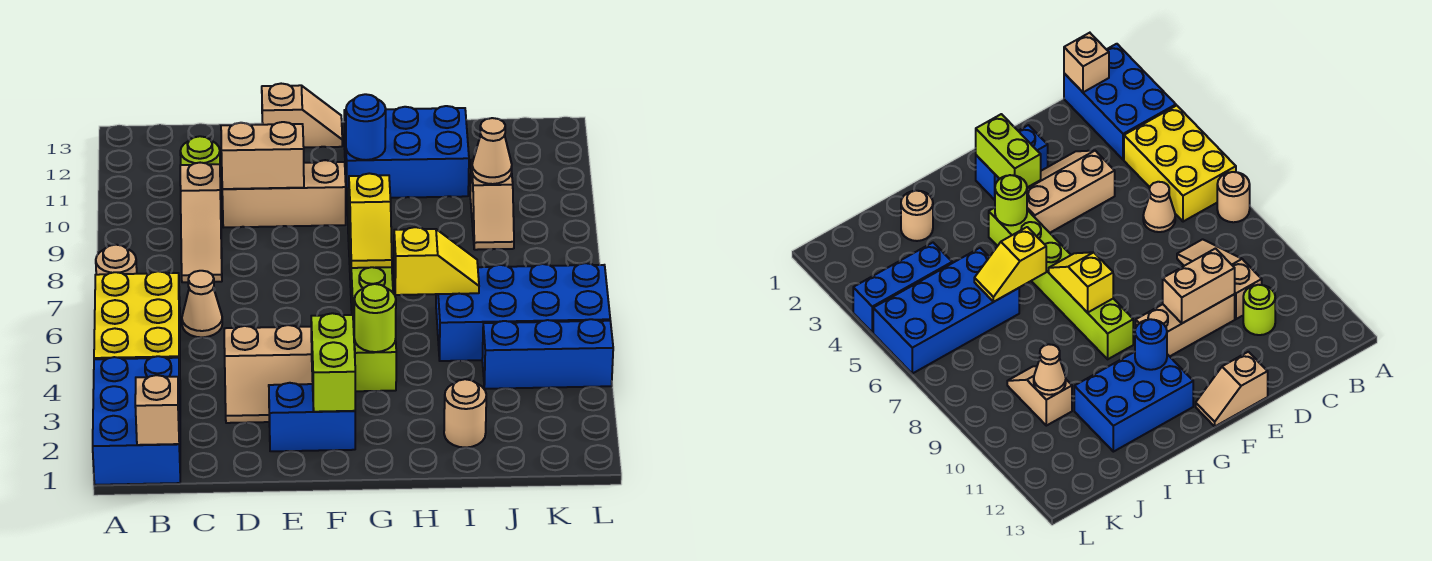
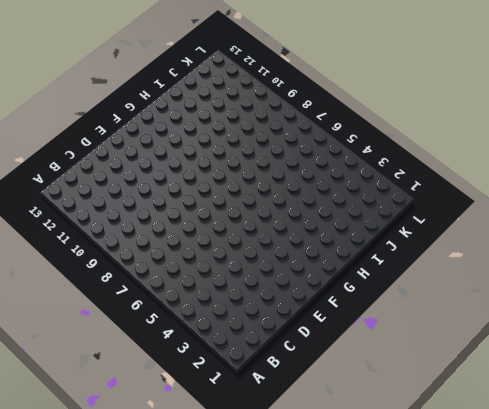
none -> blue brick A1:B3 level 1
none -> yellow brick A4:B6 level 1
none -> tan round brick A7 level 1

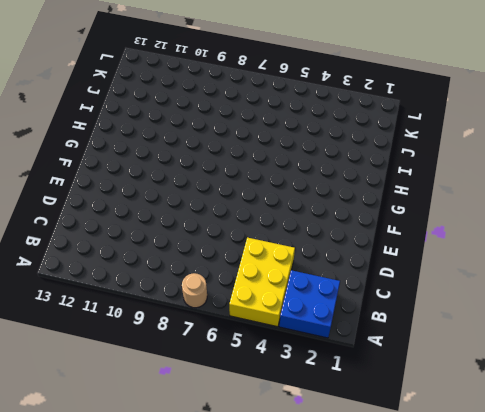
blue brick A2:B3 level 1 -> blue brick A1:B3 level 1
yellow brick A4:C5 level 1 -> yellow brick A4:B6 level 1
none -> tan cone C6 level 1
none -> tan slope C8:C10 level 1 top 10
none -> lime round brick C11 level 1

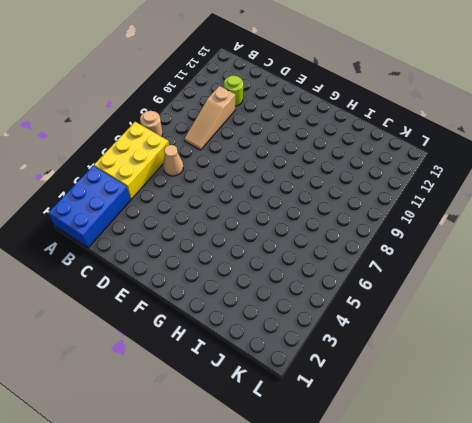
none -> tan slope D3:F4 level 1 top 4
none -> tan brick D10:F10 level 1
none -> blue brick E2:F2 level 1

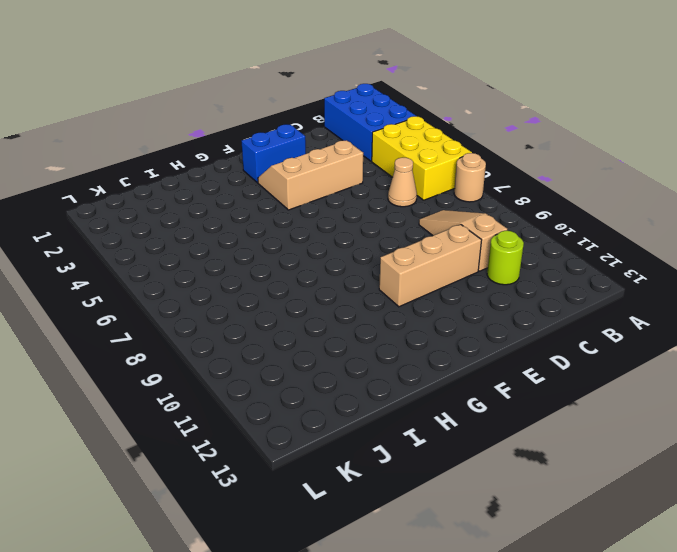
none -> tan slope E13:F13 level 1 top E
none -> lime brick G4:G9 level 1
none -> blue brick G11:I12 level 1

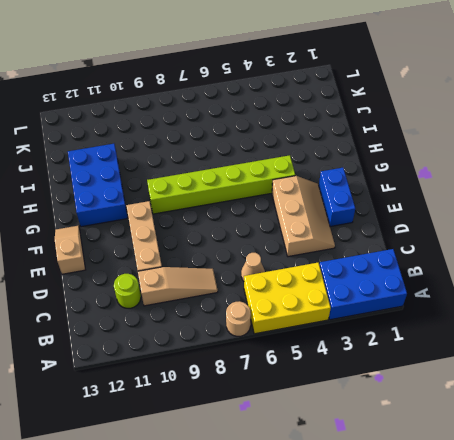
none -> tan round brick I2 level 1
none -> blue brick I5:L6 level 1
none -> blue brick J4:L4 level 1

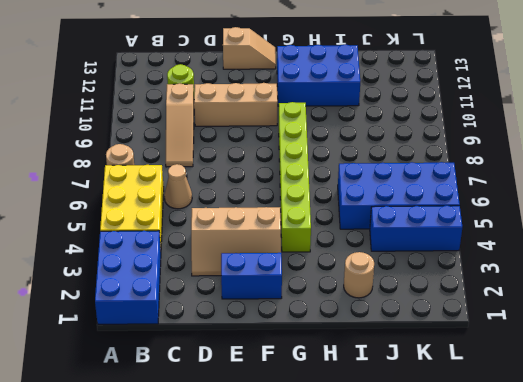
none -> tan slope J9:J10 level 1 top 10
none -> tan brick B1 level 2
none -> tan brick D10:E10 level 2

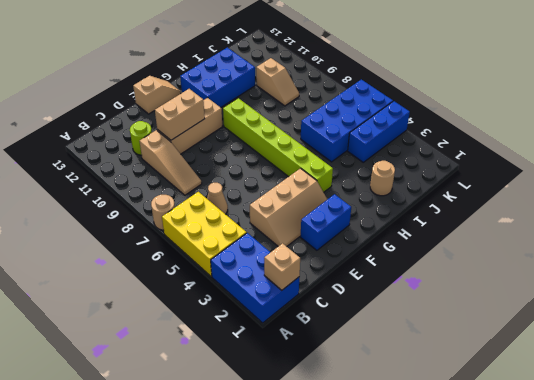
none -> lime brick F2:F3 level 2
none -> lime round brick G4 level 2
none -> yellow slope G7:G8 level 2 top 8

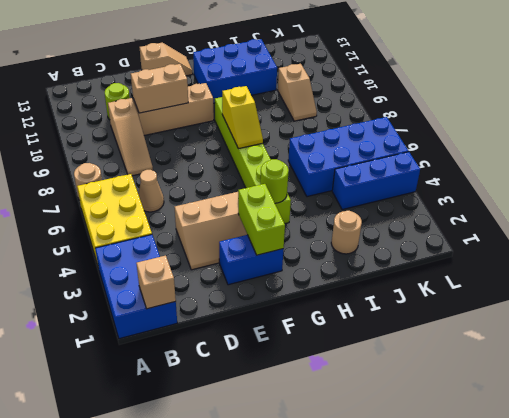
none -> blue round brick G11 level 2
none -> yellow slope H6:I6 level 2 top H
none -> tan cone J10 level 2

